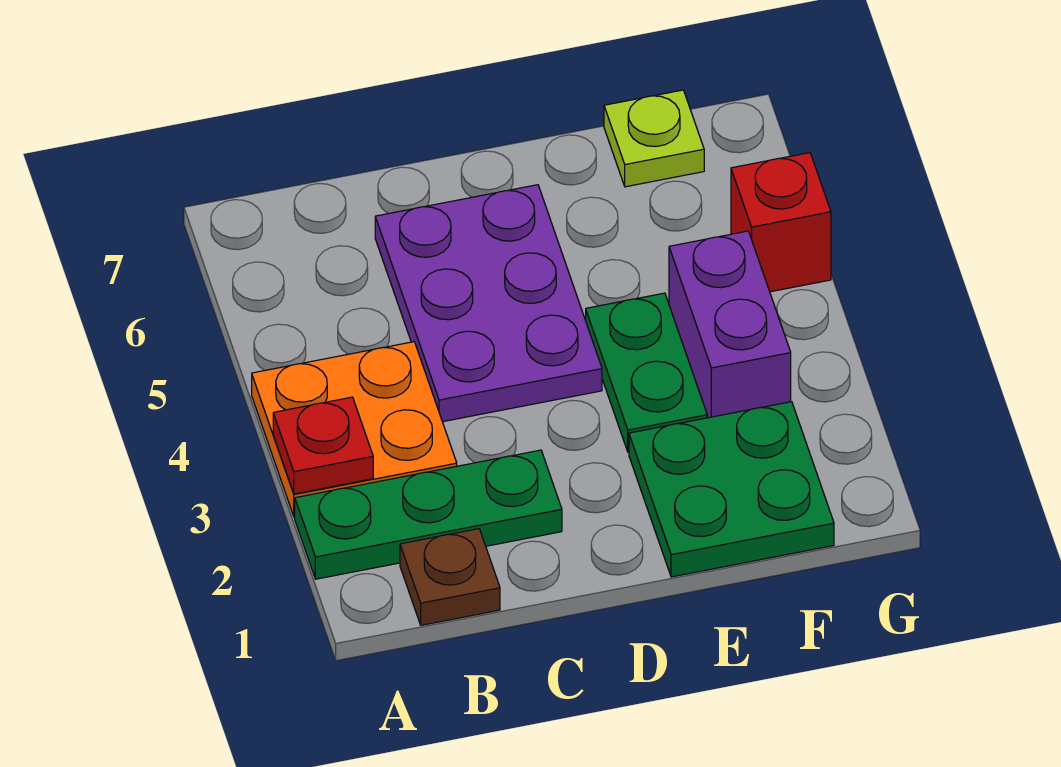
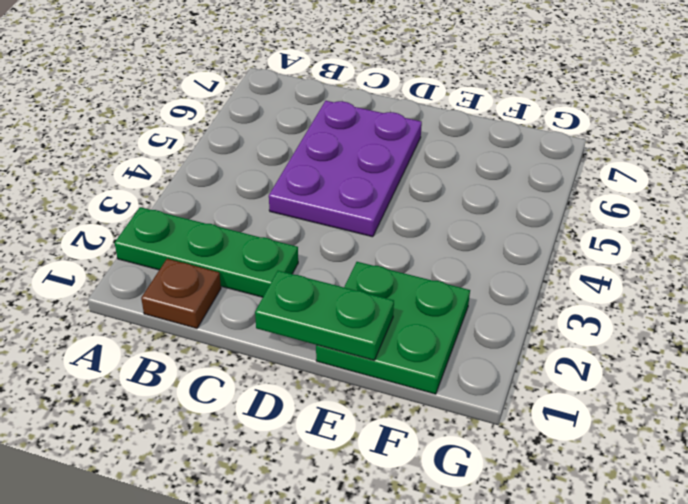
green plate D1:E1 level 2 -> green plate E3:E4 level 1
none -> orange plate A3:B4 level 1
none -> purple brick F3:F4 level 1

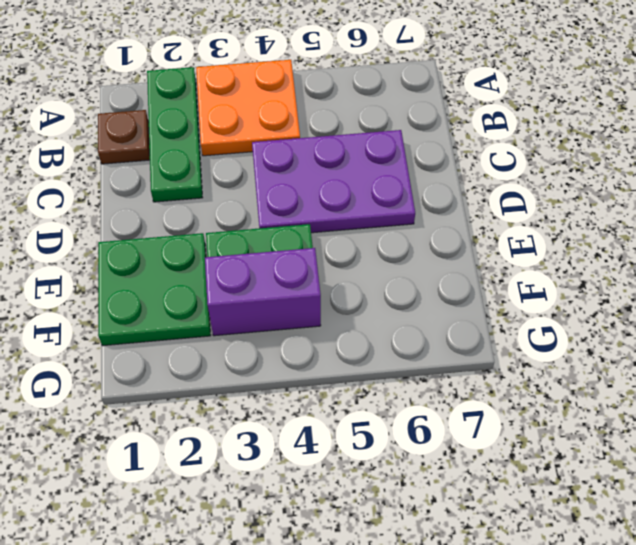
none -> lime plate F7 level 1
none -> red brick G5 level 1

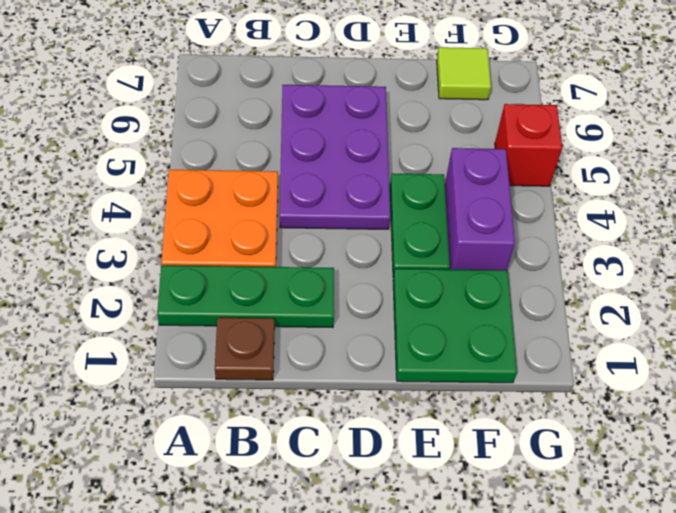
lime tile F7 level 1 -> lime plate F7 level 1
none -> red plate A3 level 2

